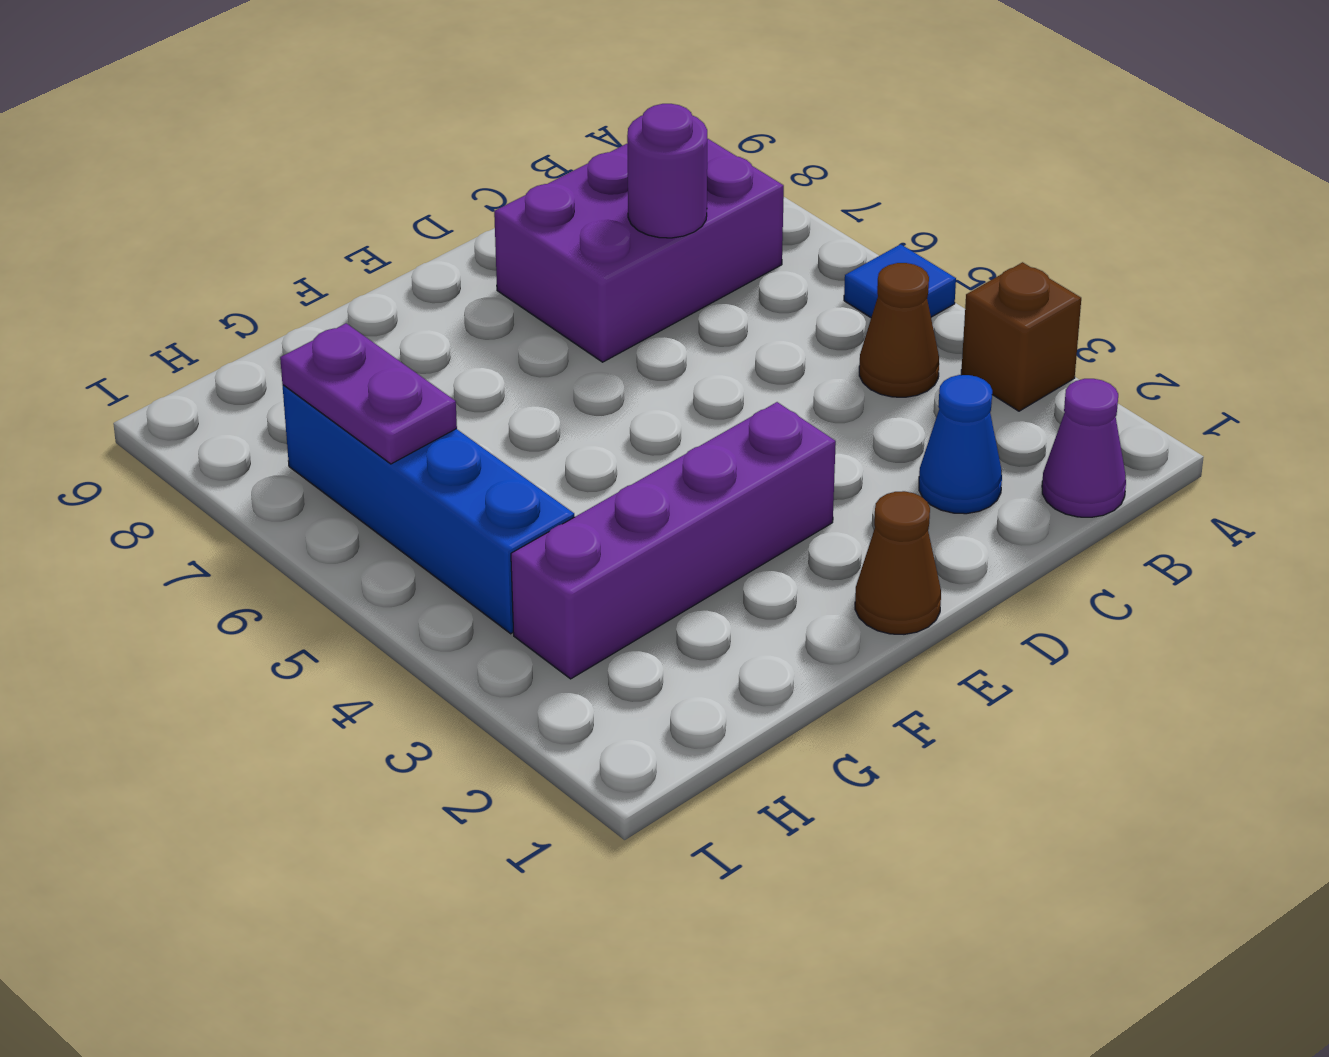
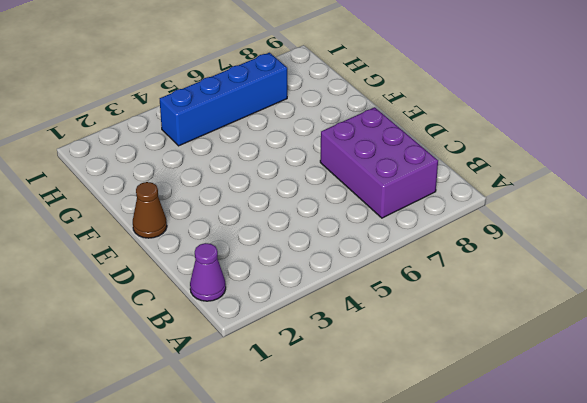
none -> brown brick A3 level 1
none -> blue tile A5 level 1

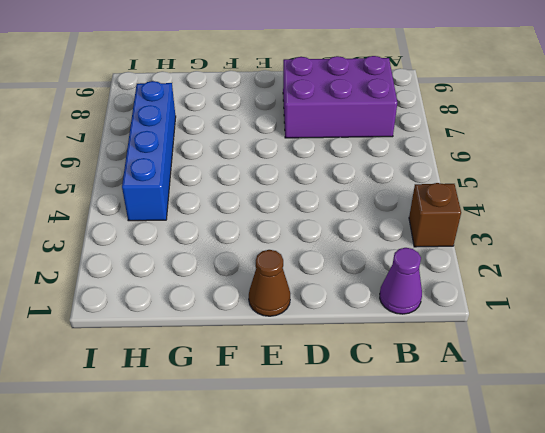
none -> blue tile A5 level 1
none -> brown cone B4 level 1

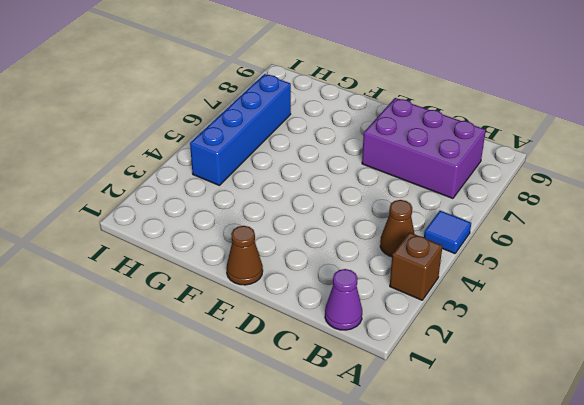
none -> blue cone C2 level 1
none -> purple brick E3:H3 level 1

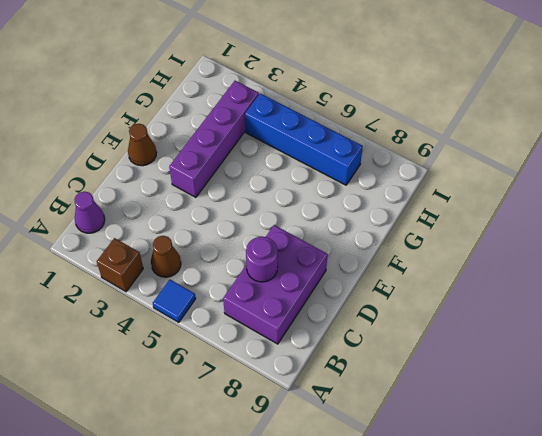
none -> blue cone C2 level 1
none -> purple plate H6:H7 level 2

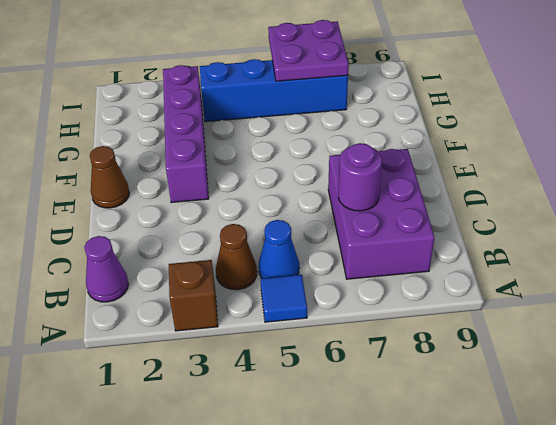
blue cone B5 level 1 -> blue cone C2 level 1
purple plate H6:I7 level 2 -> purple plate H6:H7 level 2

